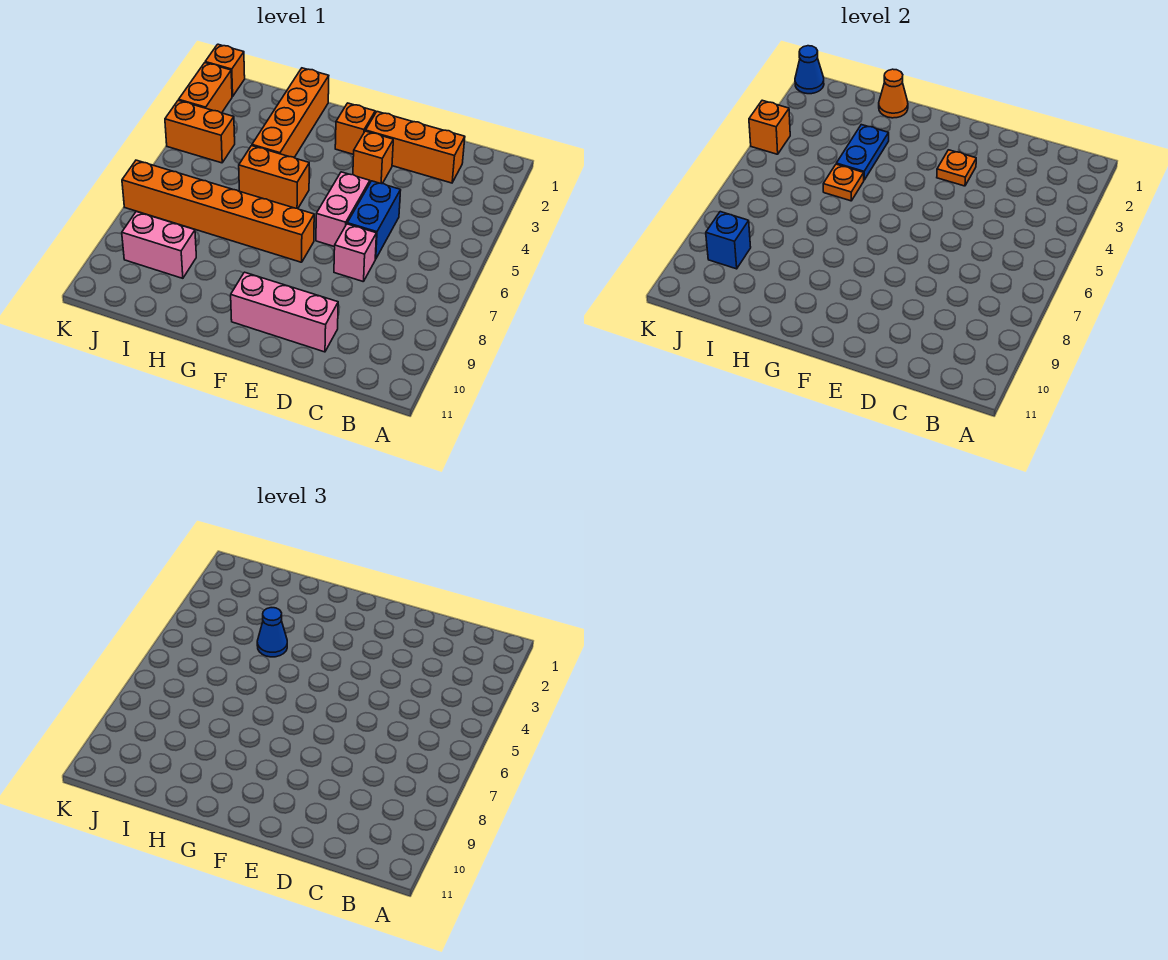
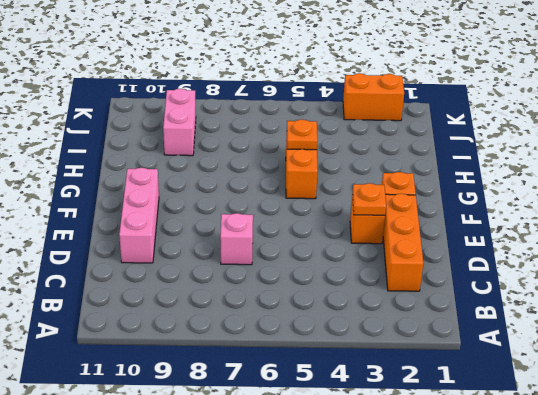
none -> blue brick D5:D6 level 1
none -> pink brick E5:E6 level 1
none -> orange brick F7:K7 level 1

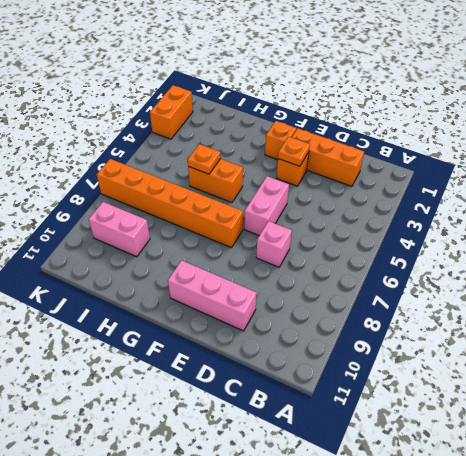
none -> blue brick D5:D6 level 1
none -> orange brick H1:H4 level 1
none -> orange brick J4:K4 level 1

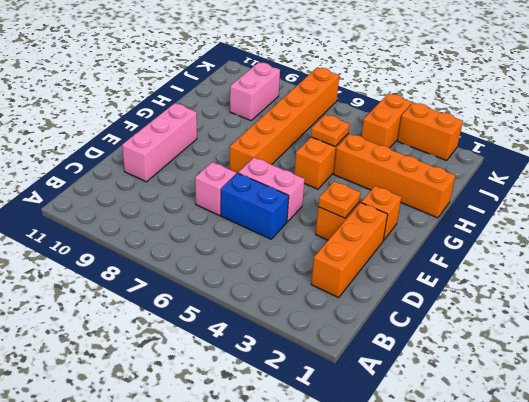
none -> orange brick K1 level 1
none -> orange cone H1 level 2
none -> blue plate H3:H4 level 2

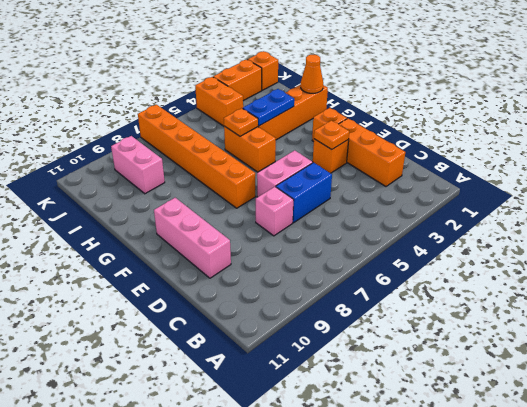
none -> blue brick J9 level 2
none -> blue cone K1 level 2
none -> orange brick K4 level 2

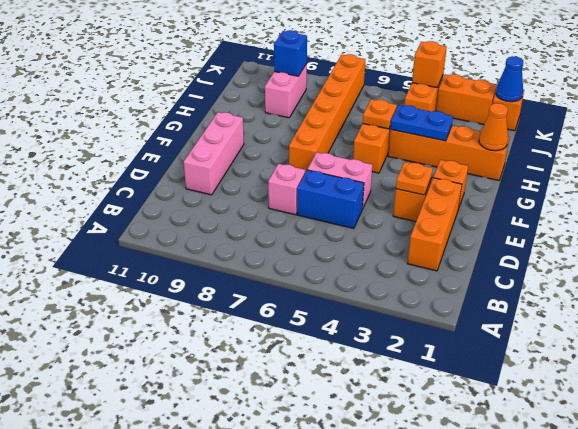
none -> blue cone H4 level 3

